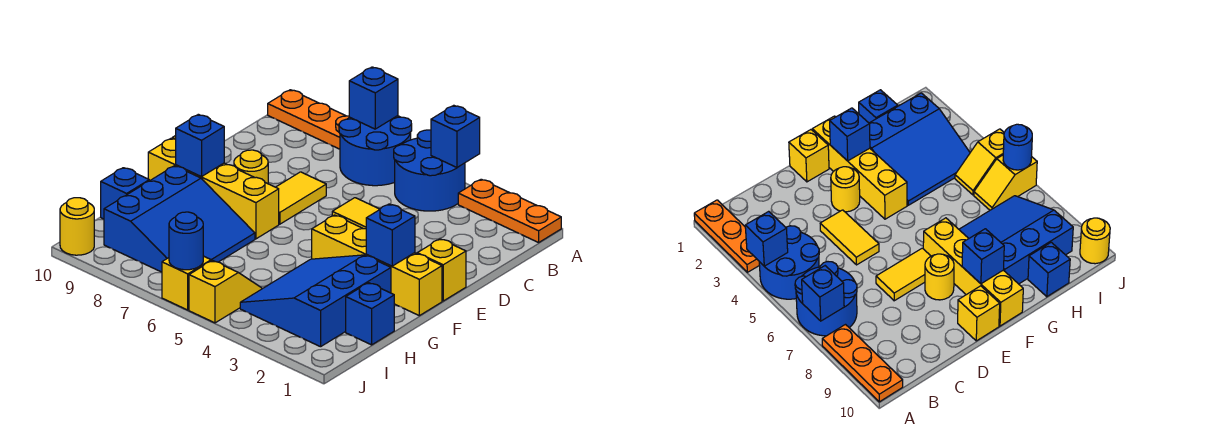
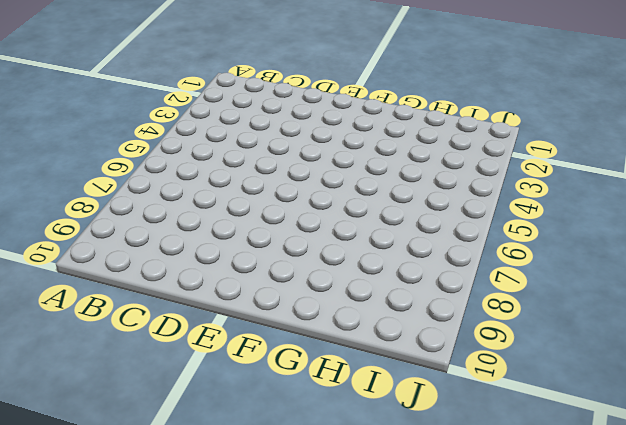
none -> orange plate A1:A3 level 1
none -> blue round brick A4:B5 level 1
none -> blue round brick A6:B7 level 1

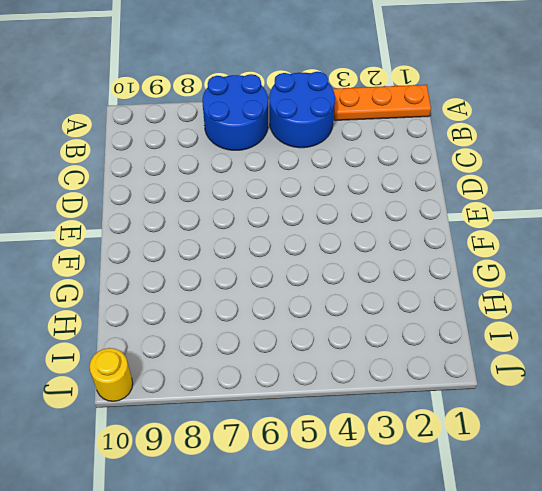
none -> orange plate A8:A10 level 1
none -> yellow tile D4:D5 level 1
none -> yellow tile D7:E7 level 1

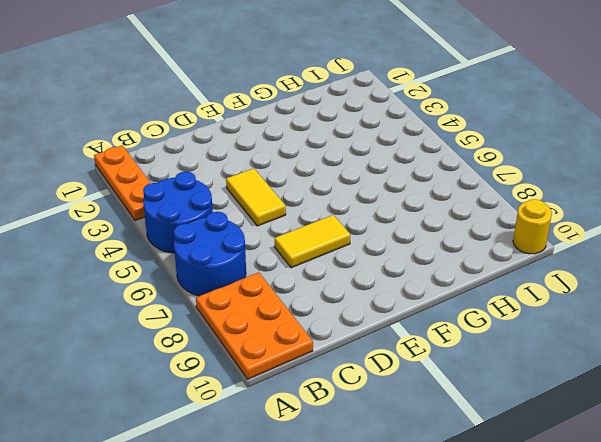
orange plate A8:B10 level 1 -> orange plate A8:A10 level 1
none -> yellow brick E1 level 1
none -> yellow round brick E3 level 1
none -> yellow round brick E8 level 1

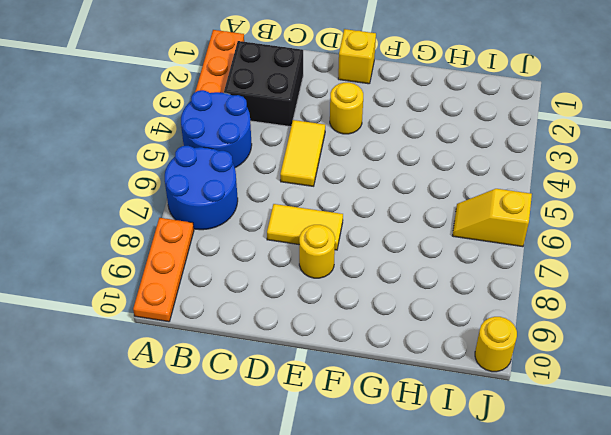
black brick B2:C3 level 1 -> none
none -> yellow brick E10 level 1
none -> yellow brick F1:F4 level 1
none -> yellow brick F7:F10 level 1

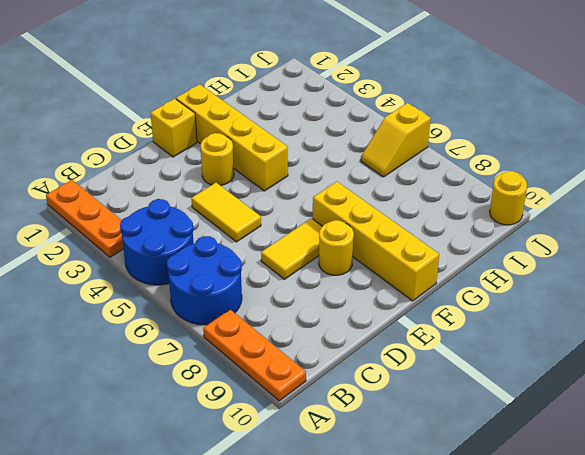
none -> yellow brick E10 level 1
none -> blue slope G2:I4 level 1 top 2
none -> blue slope G7:I9 level 1 top 9

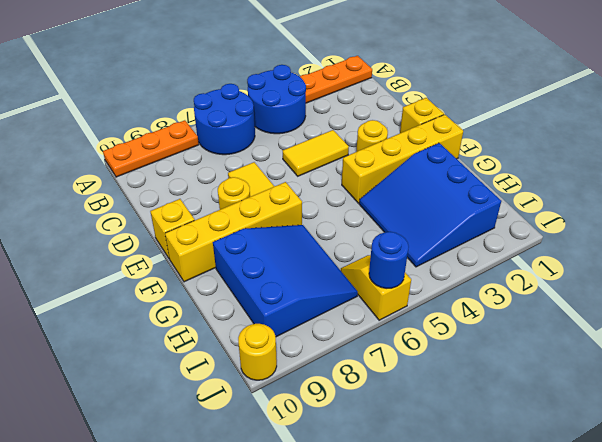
none -> blue brick H1 level 1
none -> blue brick H10 level 1
none -> yellow slope I5:J5 level 1 top J

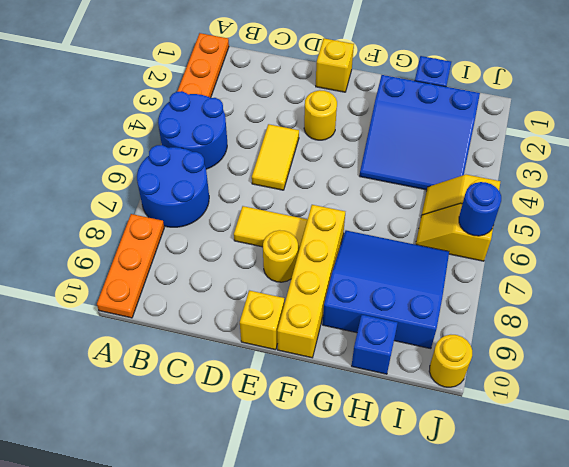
none -> yellow brick F1:F4 level 1
none -> blue brick A4 level 2
none -> blue brick A7 level 2

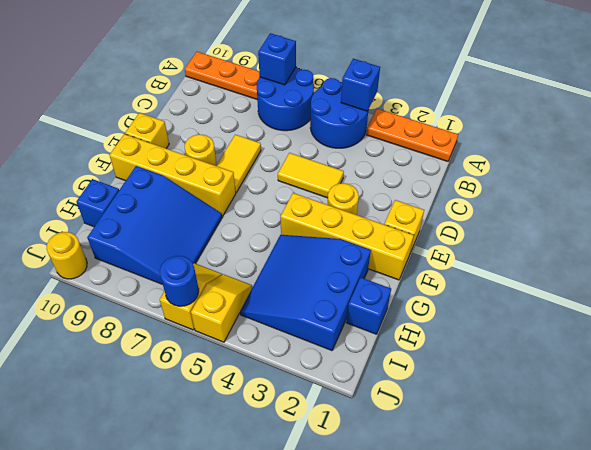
none -> blue brick F2 level 2
none -> blue brick F9 level 2

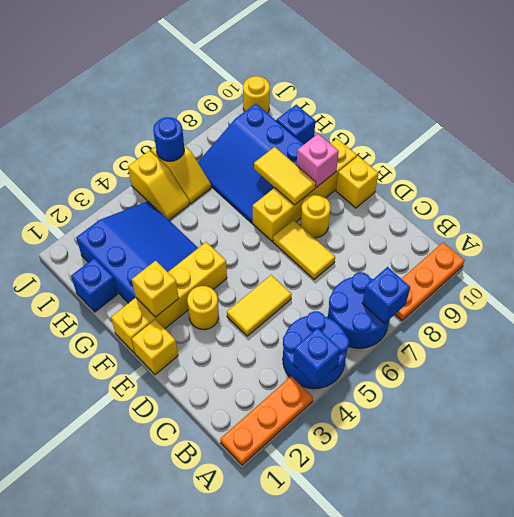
yellow brick F2 level 2 -> blue brick F2 level 2
yellow tile F8:G8 level 2 -> none
pink brick F9 level 2 -> blue brick F9 level 2

